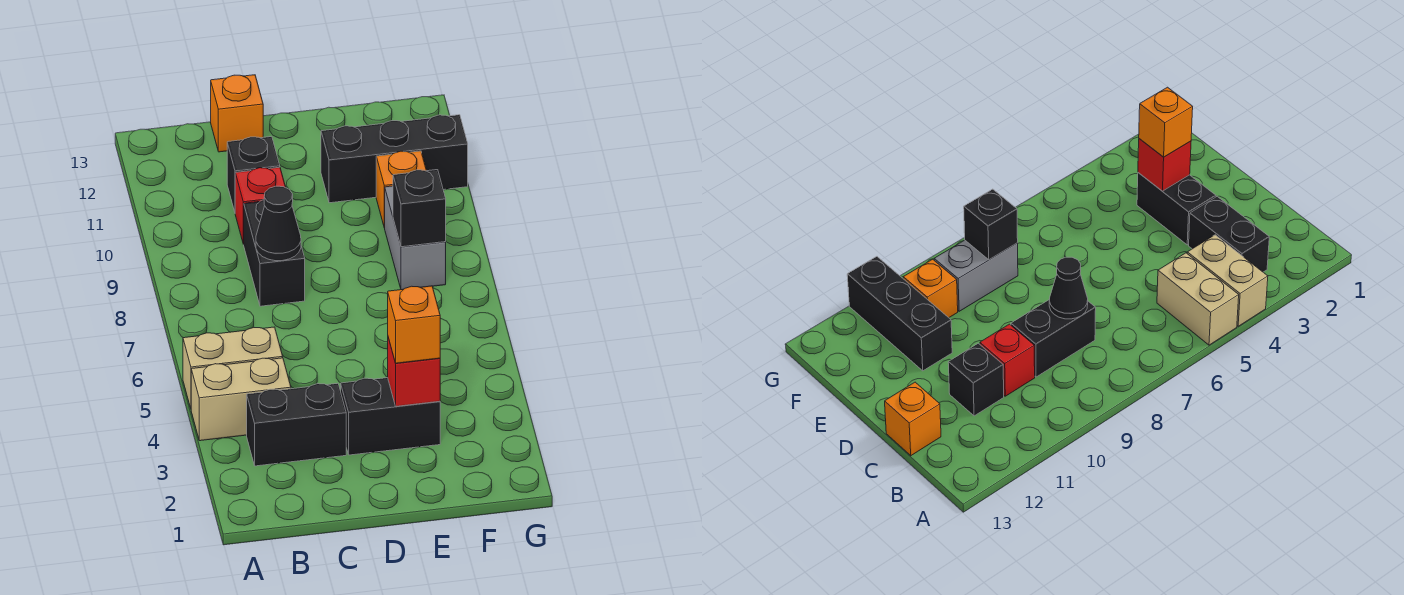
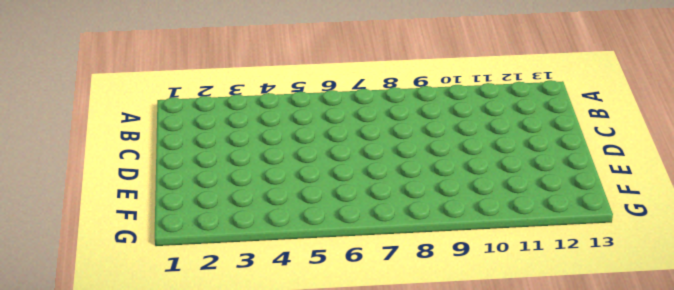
none -> tan brick A4:B4 level 1
none -> tan brick A5:B5 level 1
none -> black brick B3:C3 level 1

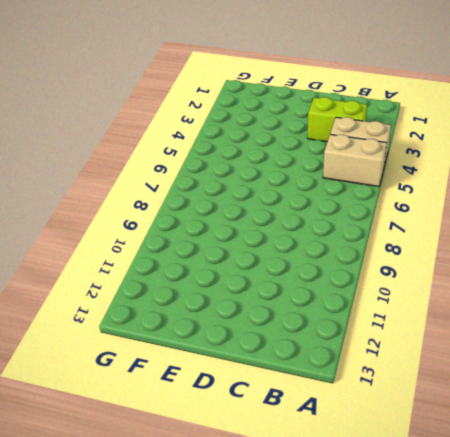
lime brick B3:C3 level 1 -> black brick B3:C3 level 1
none -> black brick C8:C9 level 1
none -> red brick C10 level 1
none -> black brick C11 level 1

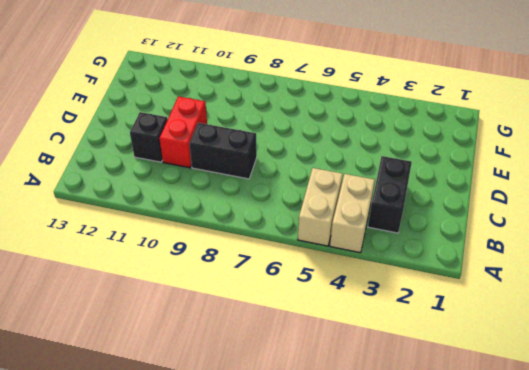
red brick C10:D10 level 1 -> red brick C10 level 1
none -> orange brick C13 level 1
none -> black brick D3:E3 level 1
none -> black brick E11:G11 level 1

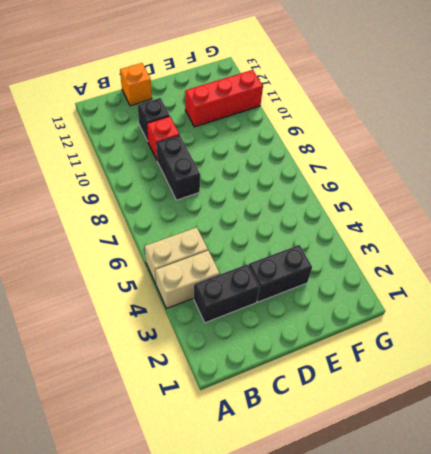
red brick E11:G11 level 1 -> black brick E11:G11 level 1
none -> grey brick F8:F9 level 1
none -> orange brick F10 level 1
none -> black cone C8 level 2

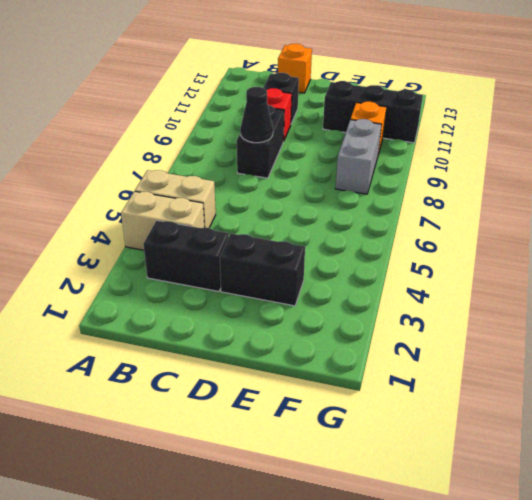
none -> red brick E3 level 2
none -> black brick F8 level 2
none -> orange brick E3 level 3

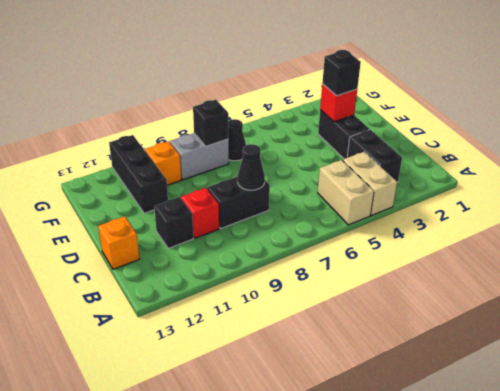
black brick E3 level 3 -> orange brick E3 level 3
black cone F7 level 1 -> none

